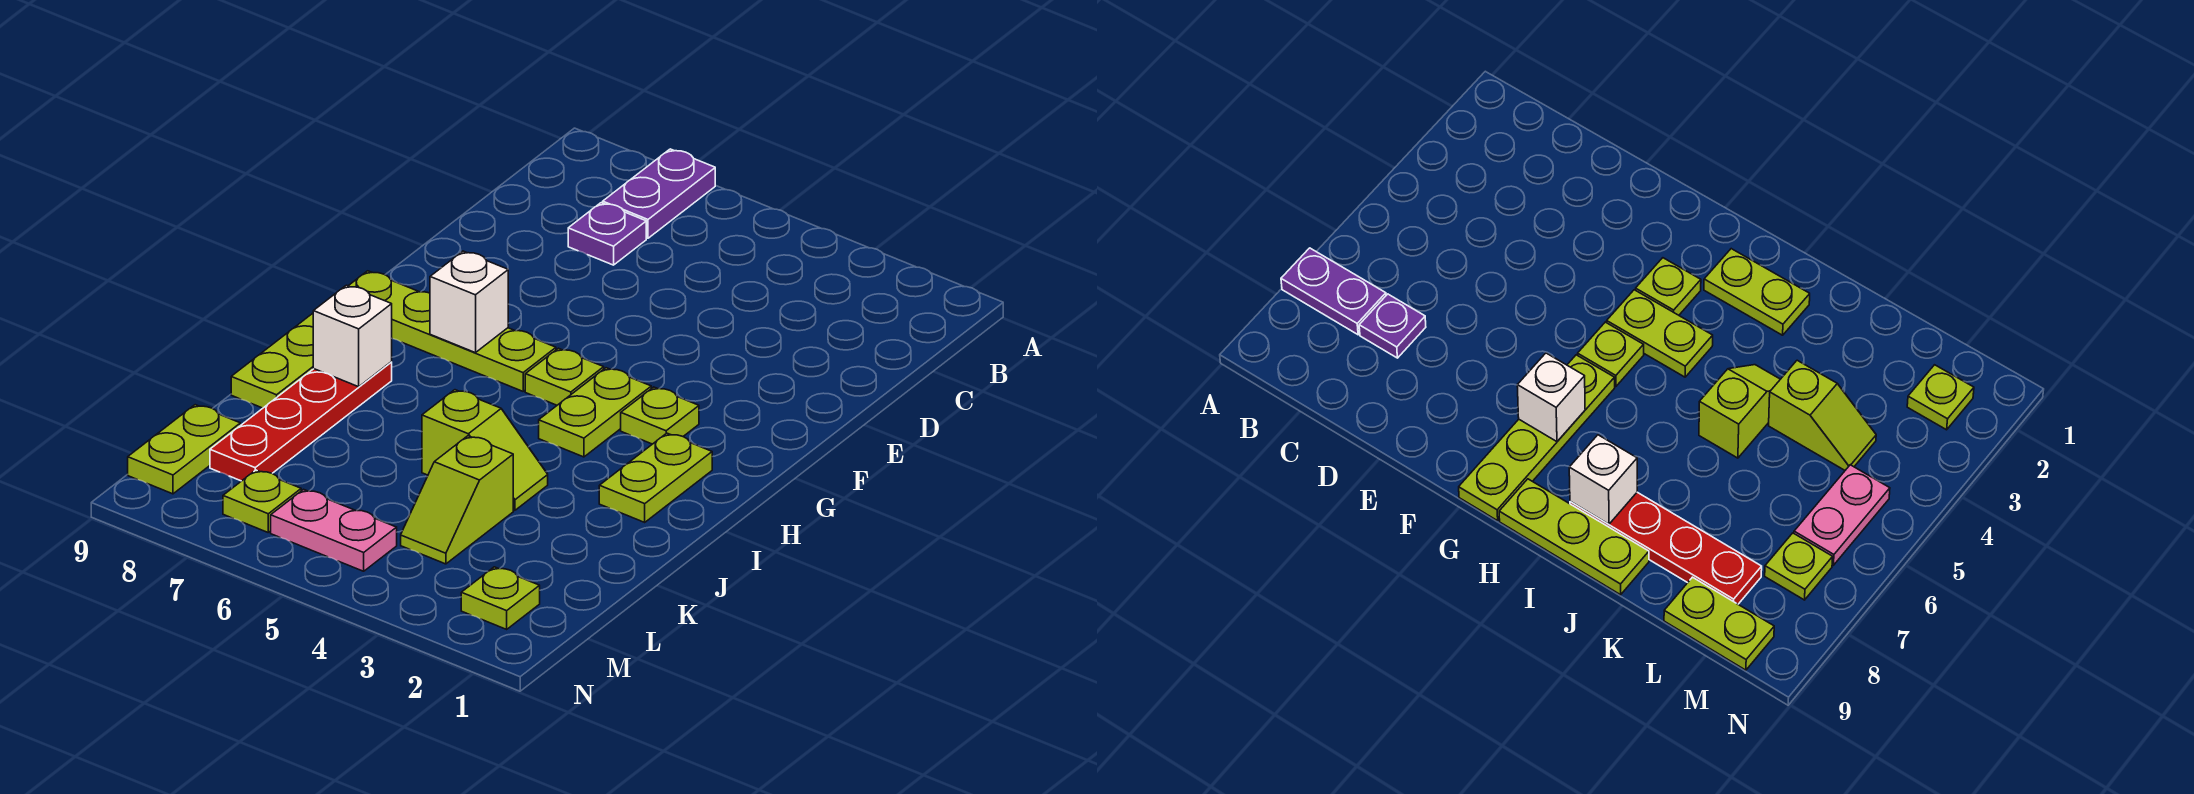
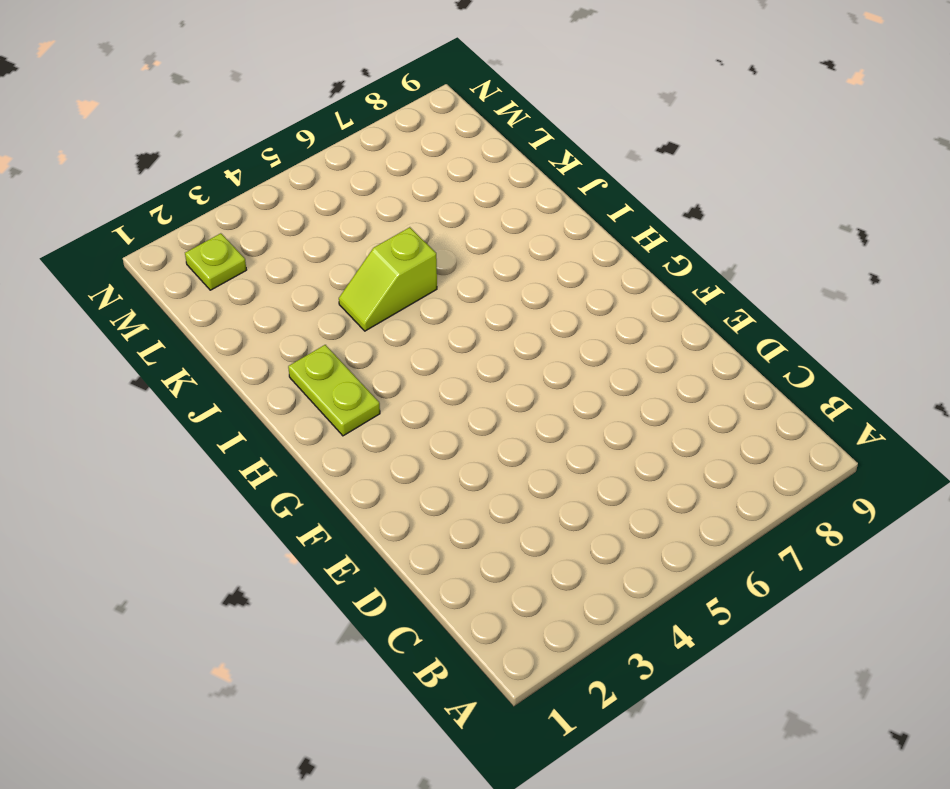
none -> purple plate A7:B7 level 1
none -> purple plate C7 level 1
none -> lime plate G3 level 1

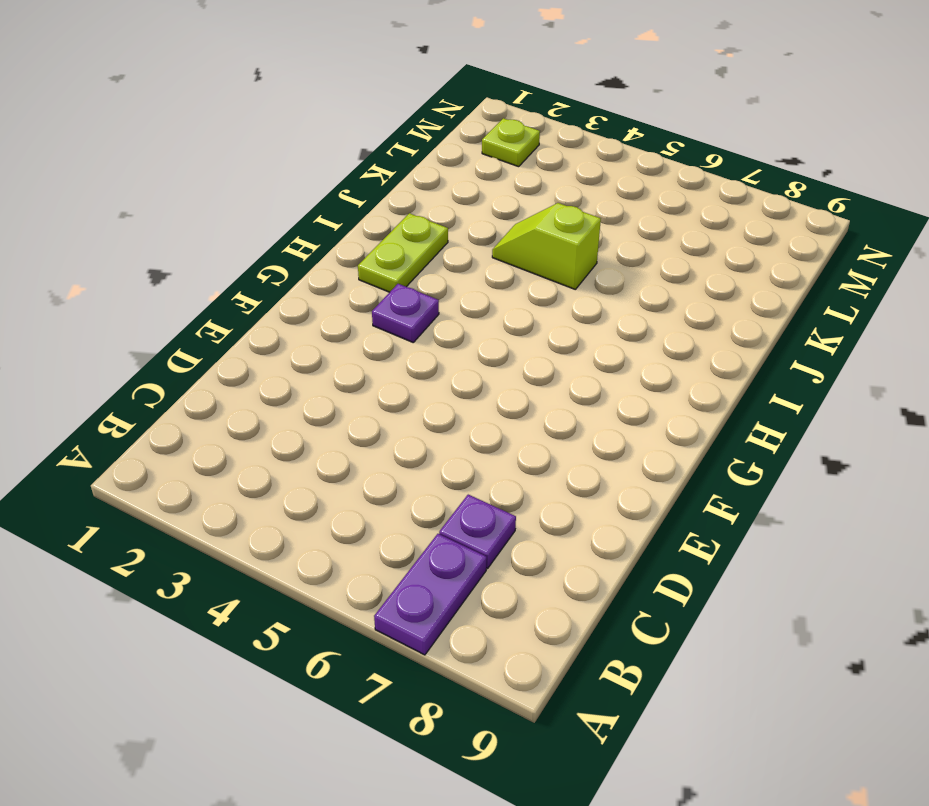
purple plate G3 level 1 -> lime plate G3 level 1
none -> lime plate G4:H4 level 1
none -> lime plate G5 level 1
none -> lime plate G6:G9 level 1

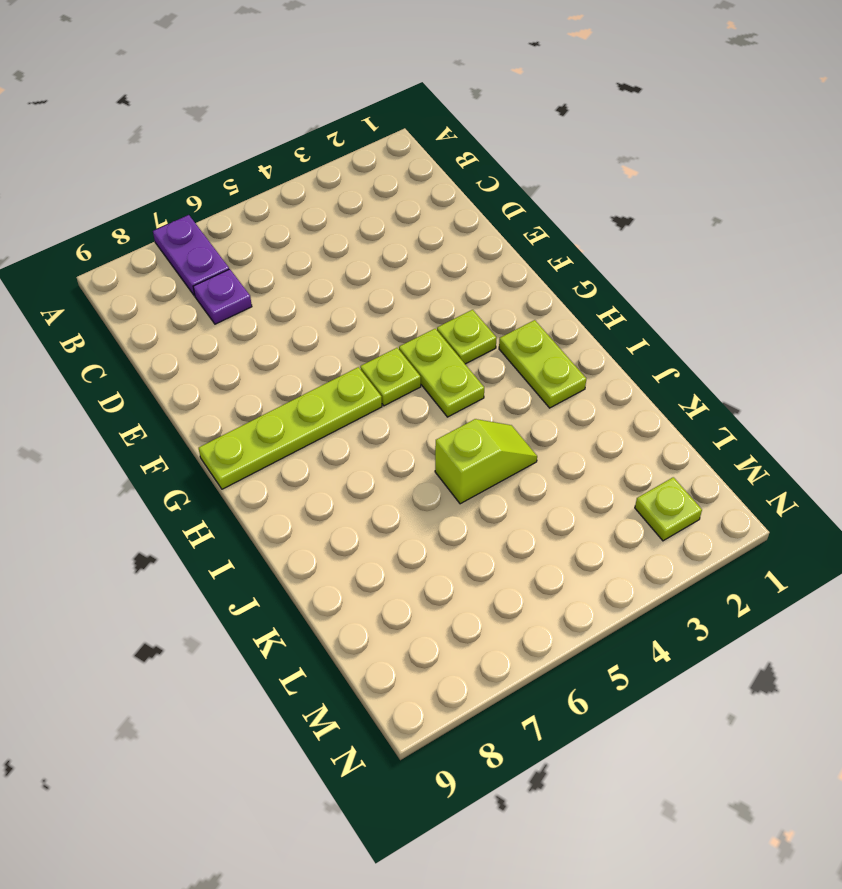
none -> lime plate H9:J9 level 1
none -> red plate I8:L8 level 1
none -> lime slope K4:L4 level 1 top K

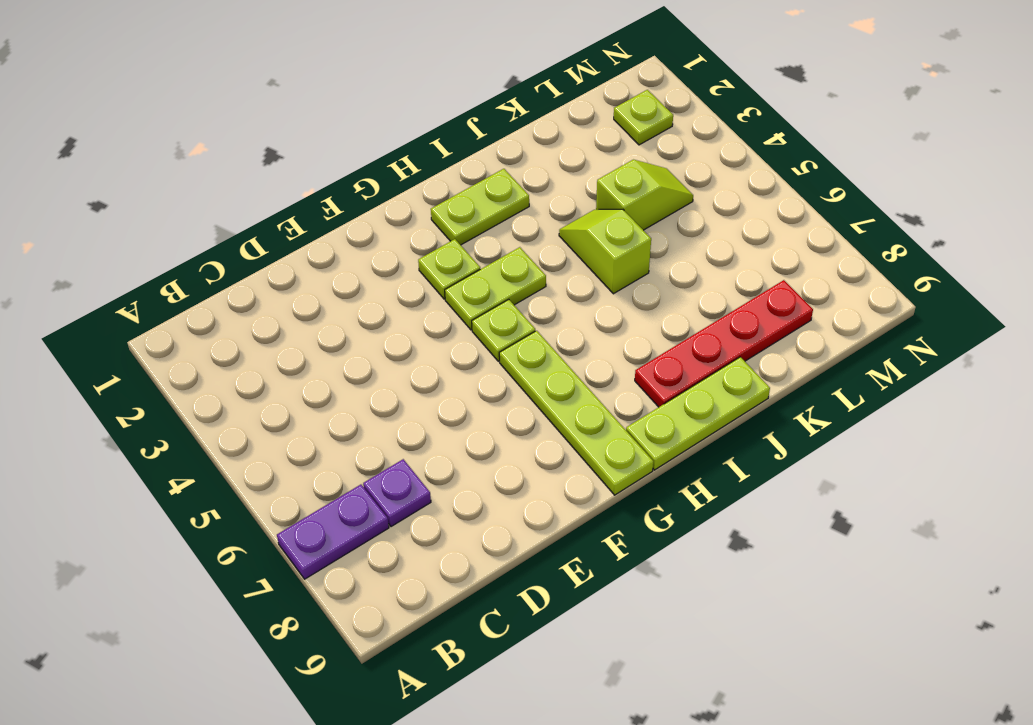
none -> lime plate L9:M9 level 1
none -> pink plate M5:M6 level 1
none -> lime plate M7 level 1

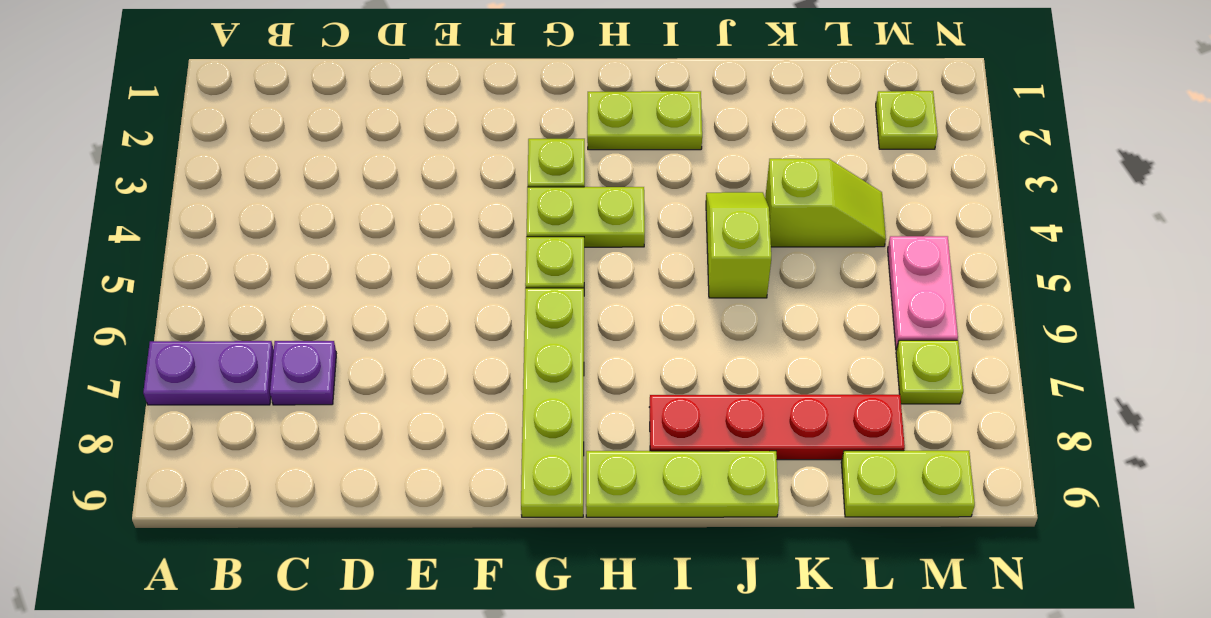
none -> white brick G7 level 2
none -> white brick I8 level 2

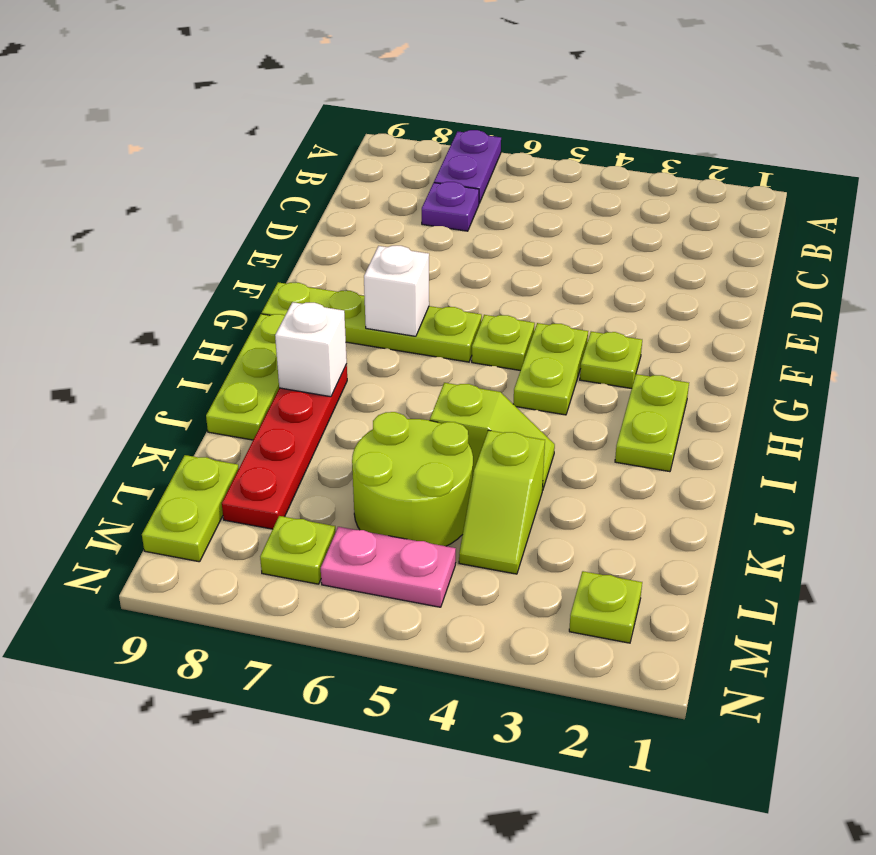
lime round brick K5:L6 level 1 -> none

